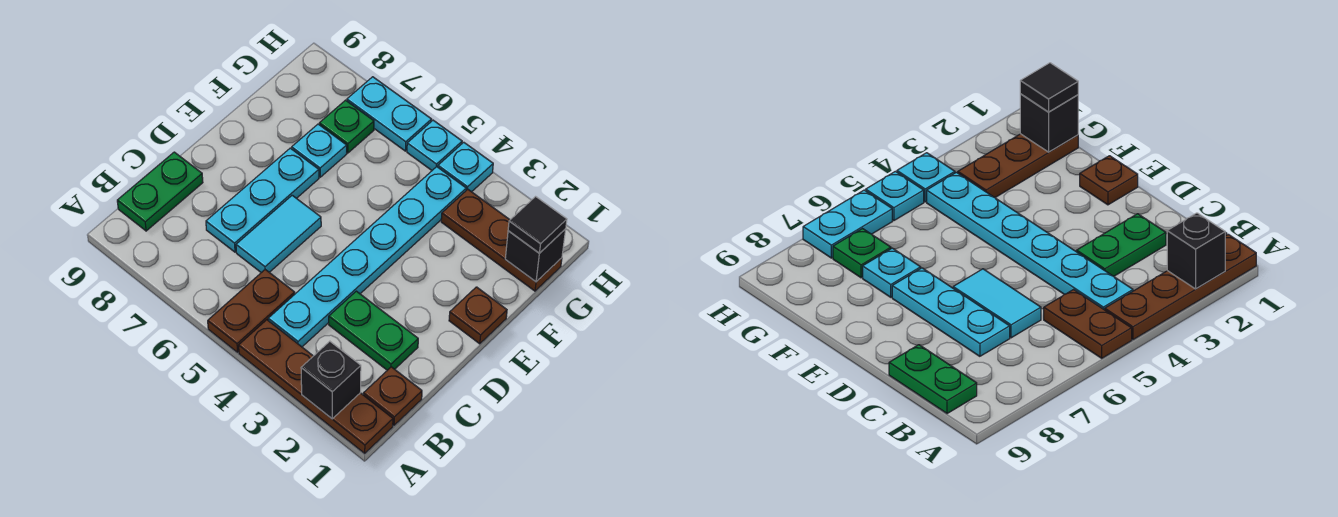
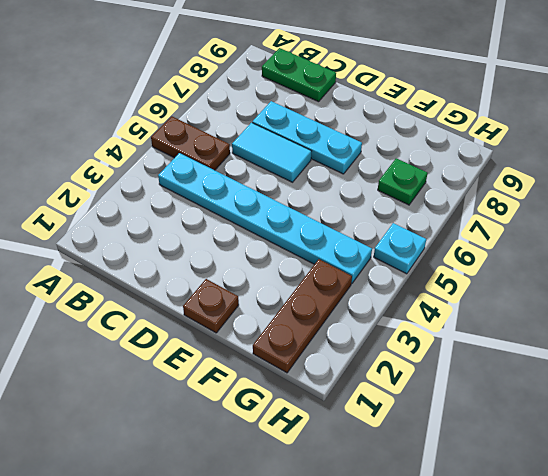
none -> brown plate A1:A4 level 1
none -> brown plate B1 level 1
none -> green plate C2:C3 level 1

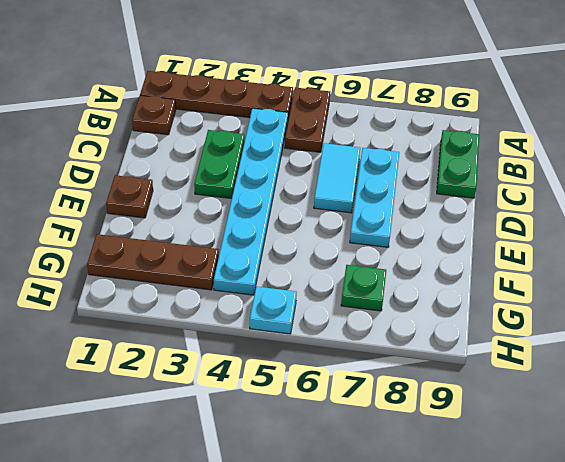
green plate C3:D3 level 1 -> green plate C2:C3 level 1
none -> cyan plate F7 level 1
none -> cyan plate H4 level 1
none -> cyan plate H6:H7 level 1

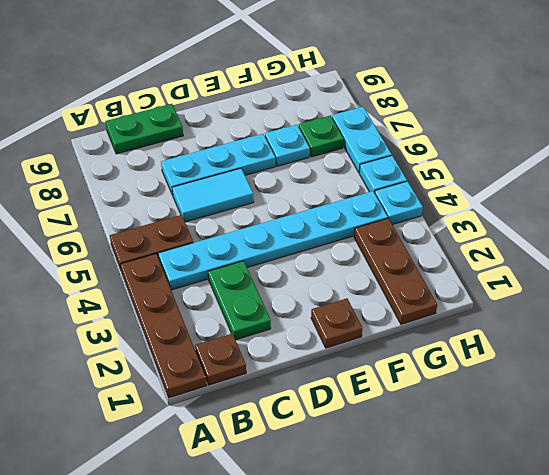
none -> black brick A2 level 2
none -> black brick G1 level 2
none -> black tile G1 level 3

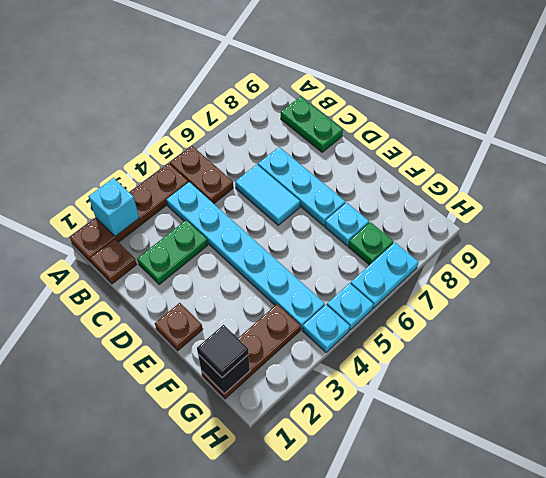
cyan brick A2 level 2 -> black brick A2 level 2

